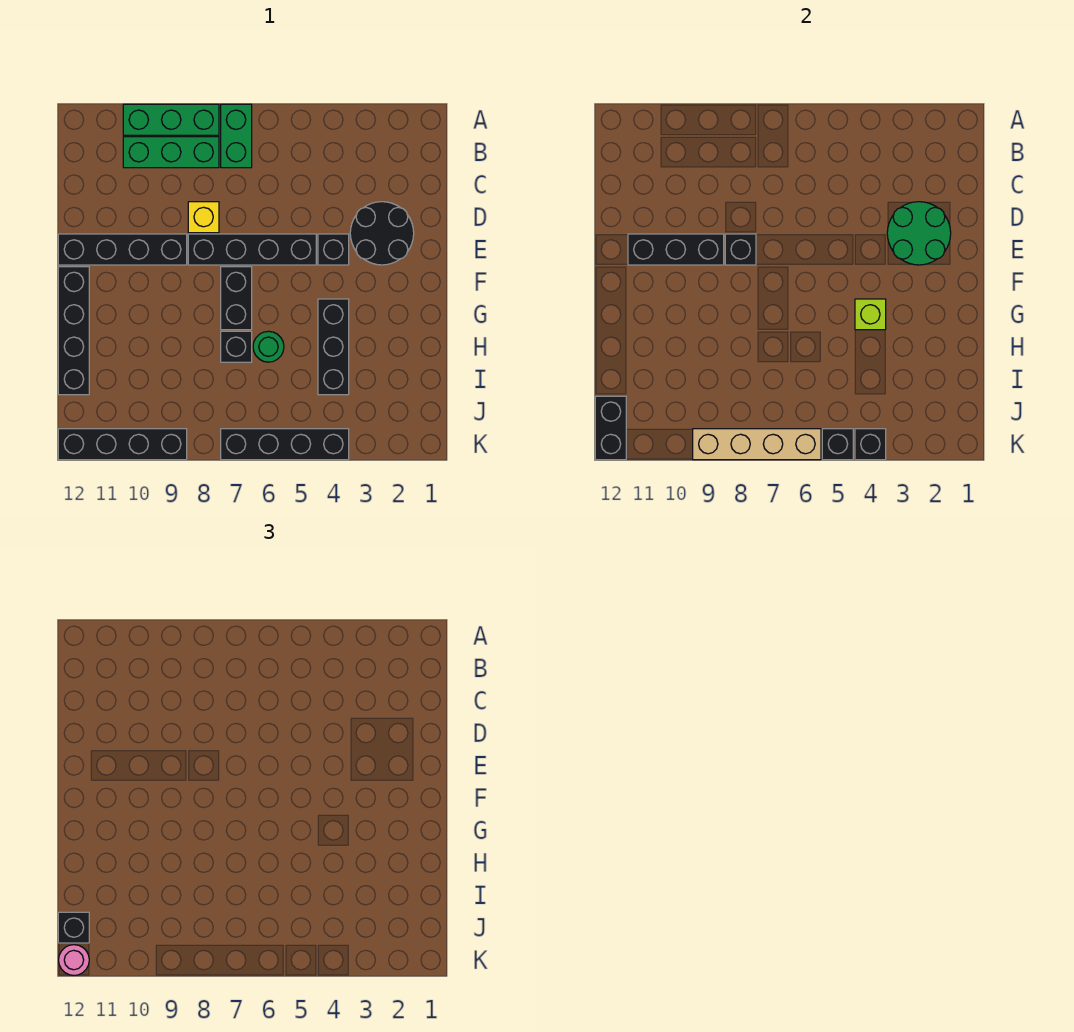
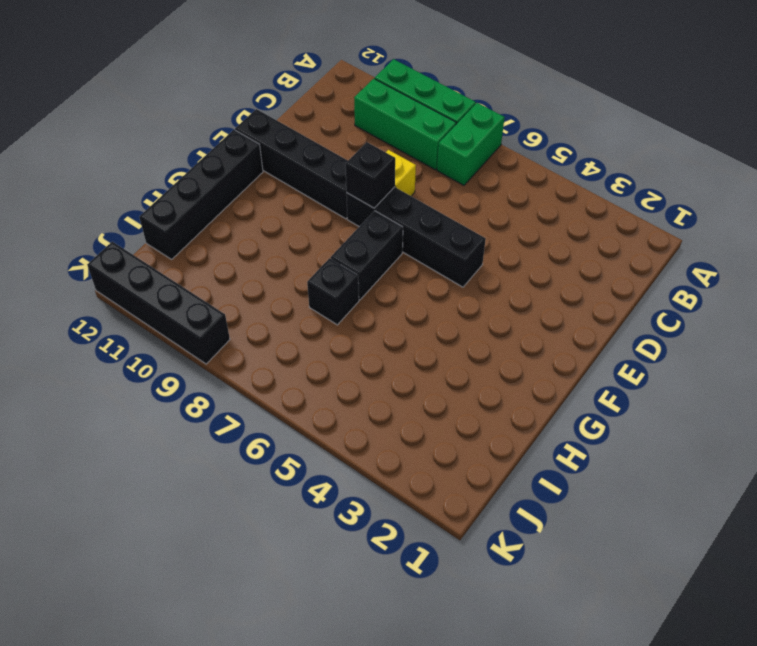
none -> black round brick D2:E3 level 1
none -> black brick E4 level 1
none -> black brick G4:I4 level 1

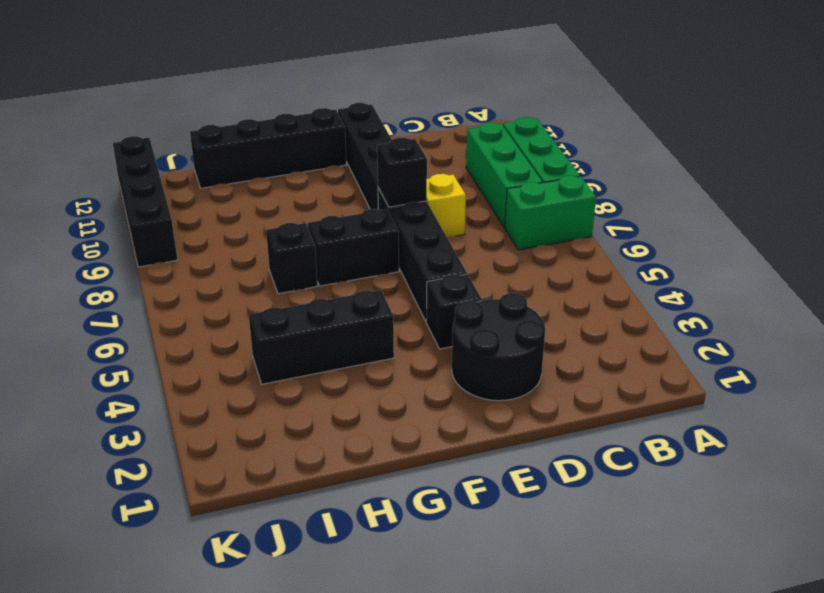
none -> green round brick H6 level 1
none -> black brick K4:K7 level 1
none -> green round brick D2:E3 level 2

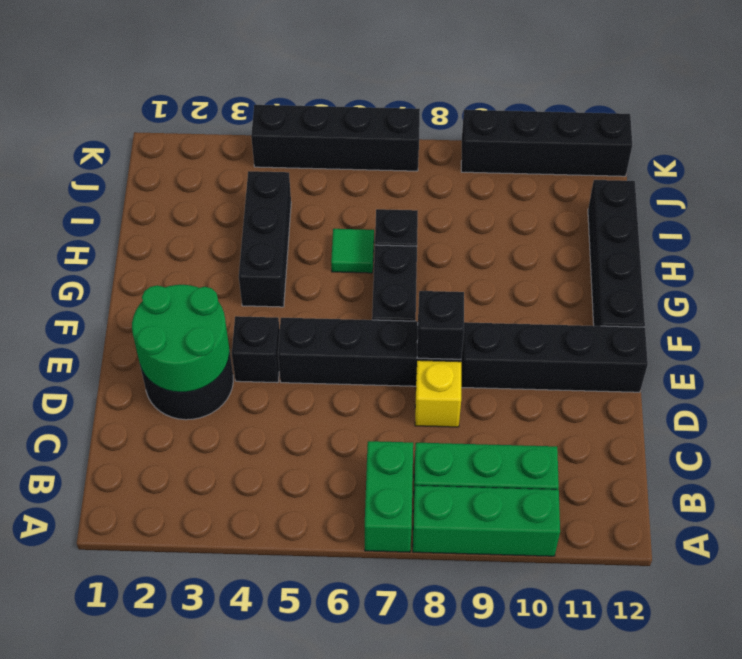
green tile H6 level 1 -> green round brick H6 level 1
none -> black brick E9:E11 level 2
none -> lime brick G4 level 2
none -> black brick J12:K12 level 2

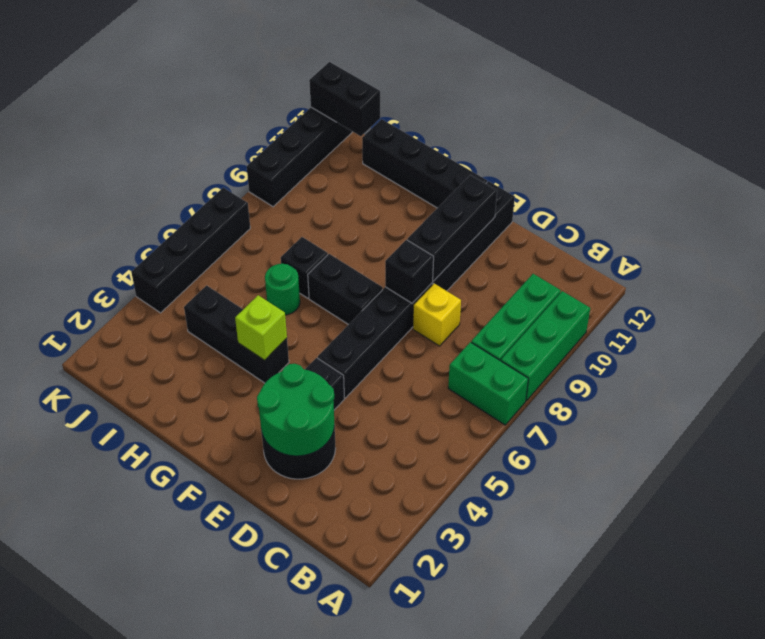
none -> black brick K4 level 2
none -> black brick K5 level 2
none -> tan brick K6:K9 level 2

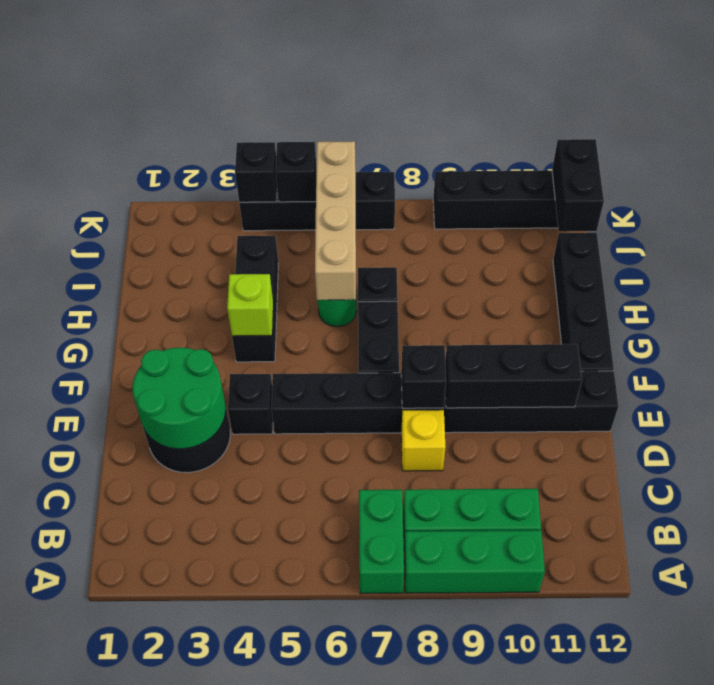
tan brick H6:K6 level 2 -> tan brick K6:K9 level 2
none -> black brick J12 level 3
none -> pink round brick K12 level 3

